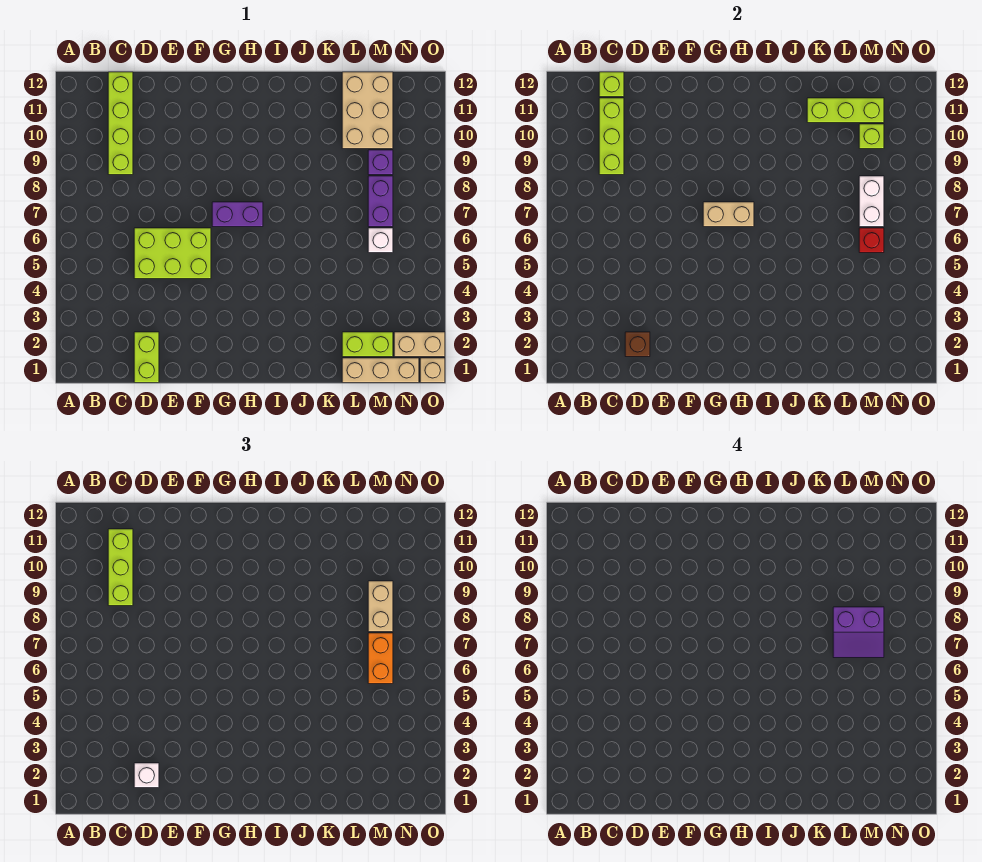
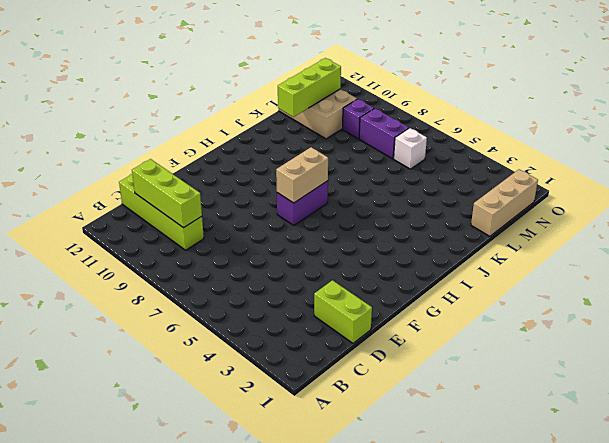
none -> lime brick D5:F6 level 1
none -> lime brick L2:M2 level 1
none -> tan brick N2:O2 level 1

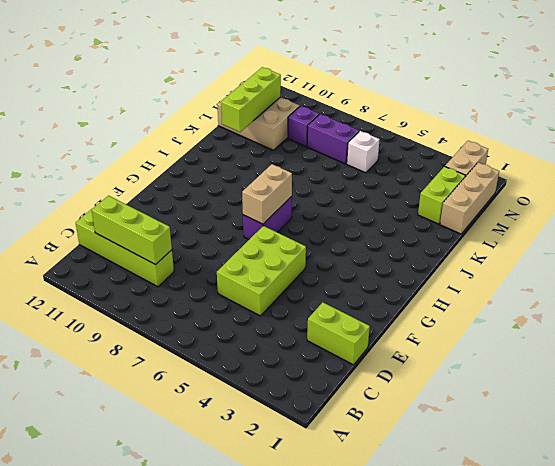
none -> tan brick O1 level 1
none -> lime brick C12 level 2
none -> brown brick D2 level 2

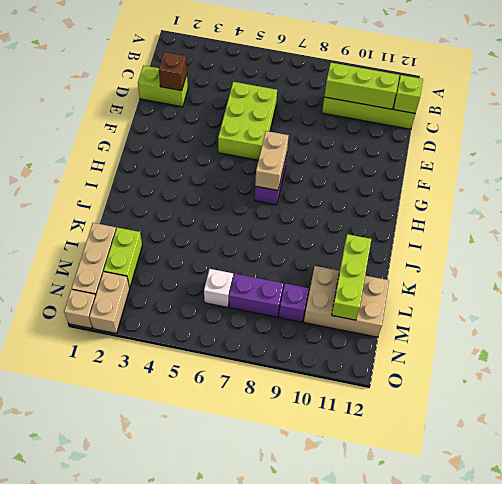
none -> red brick M6 level 2
none -> white brick M7:M8 level 2
none -> lime brick M10 level 2

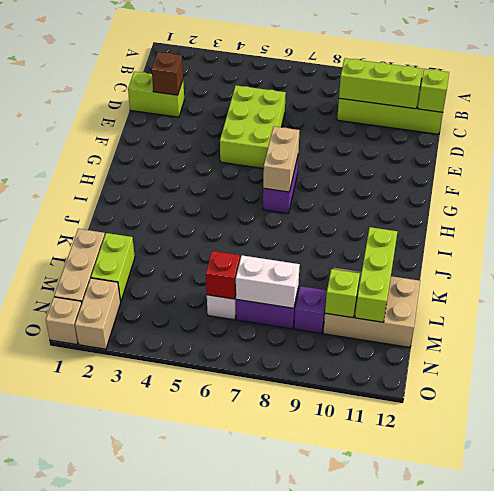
none -> lime brick C9:C11 level 3
none -> white brick D2 level 3
none -> orange brick M6:M7 level 3

